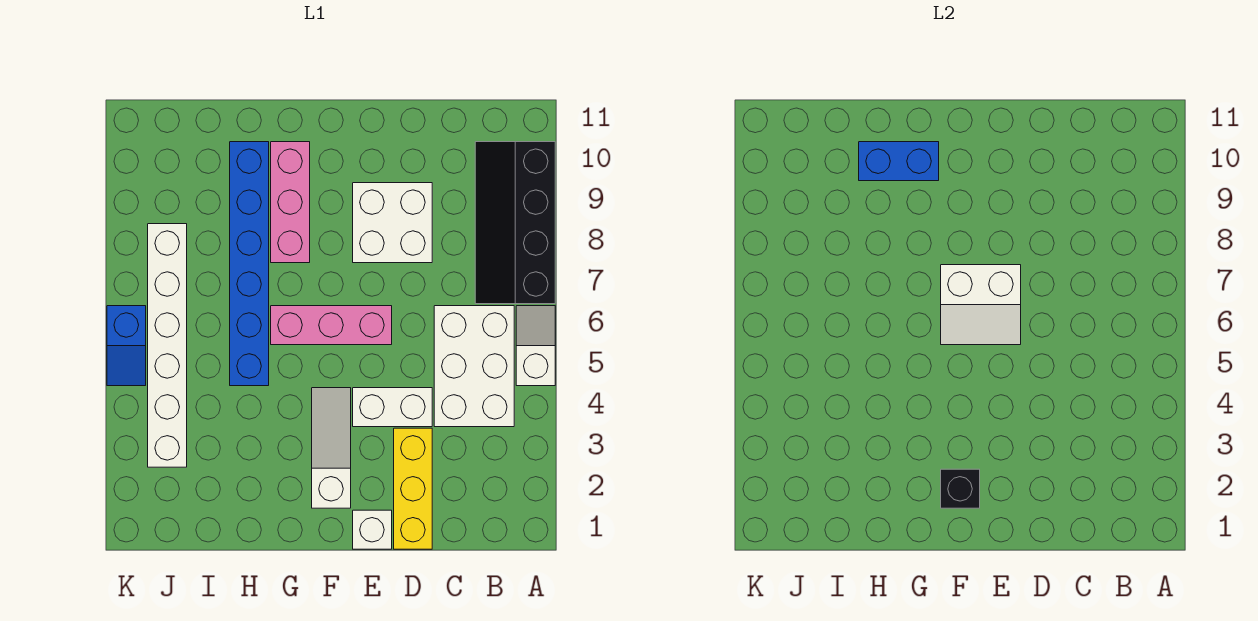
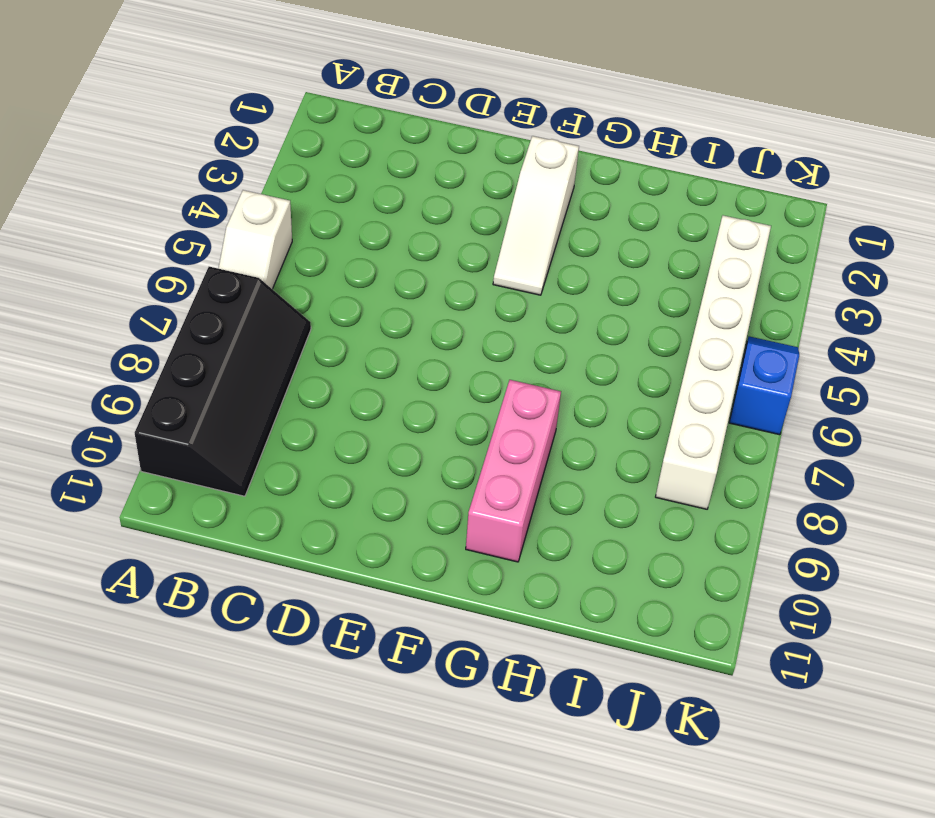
none -> white brick B4:C6 level 1
none -> yellow brick D1:D3 level 1
none -> white brick D4:E4 level 1

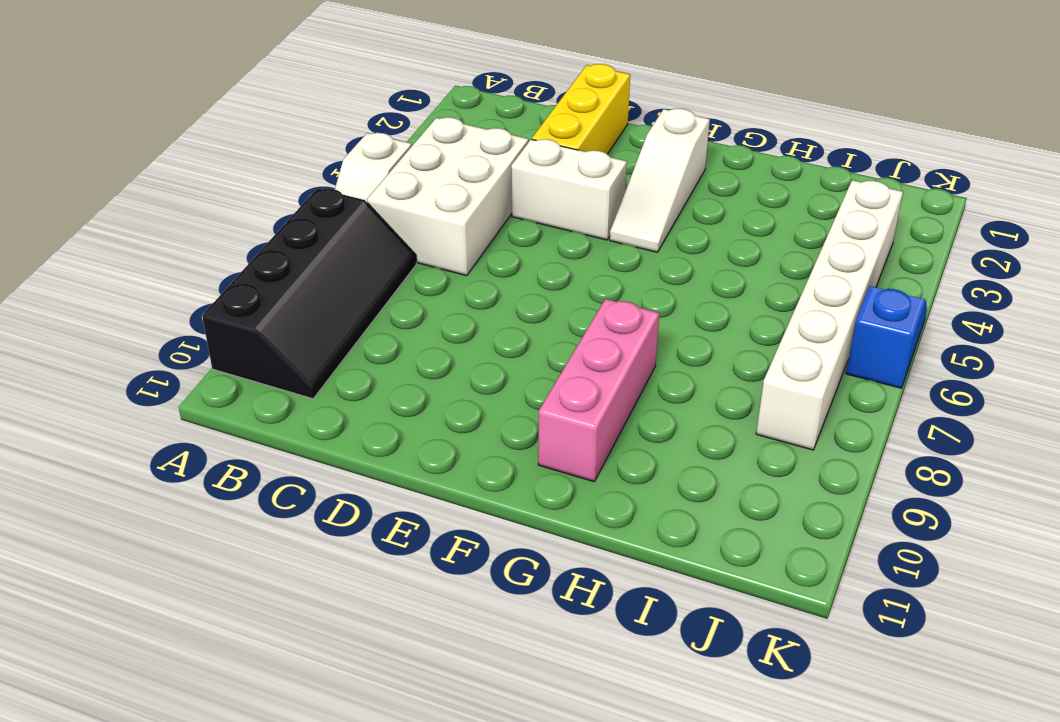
none -> white brick D8:E9 level 1
none -> white brick E1 level 1
none -> pink brick E6:G6 level 1

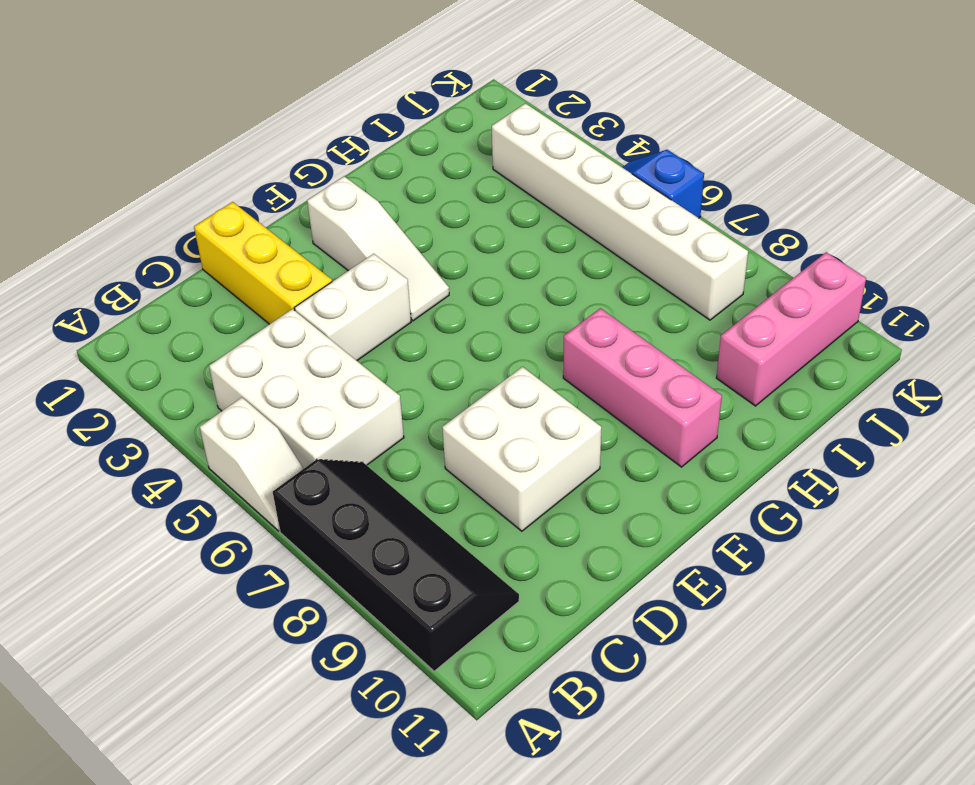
pink brick I10:K10 level 1 -> pink brick E6:G6 level 1
none -> white brick E1 level 1
none -> blue brick H5:H10 level 1
none -> white slope E6:F7 level 2 top 7

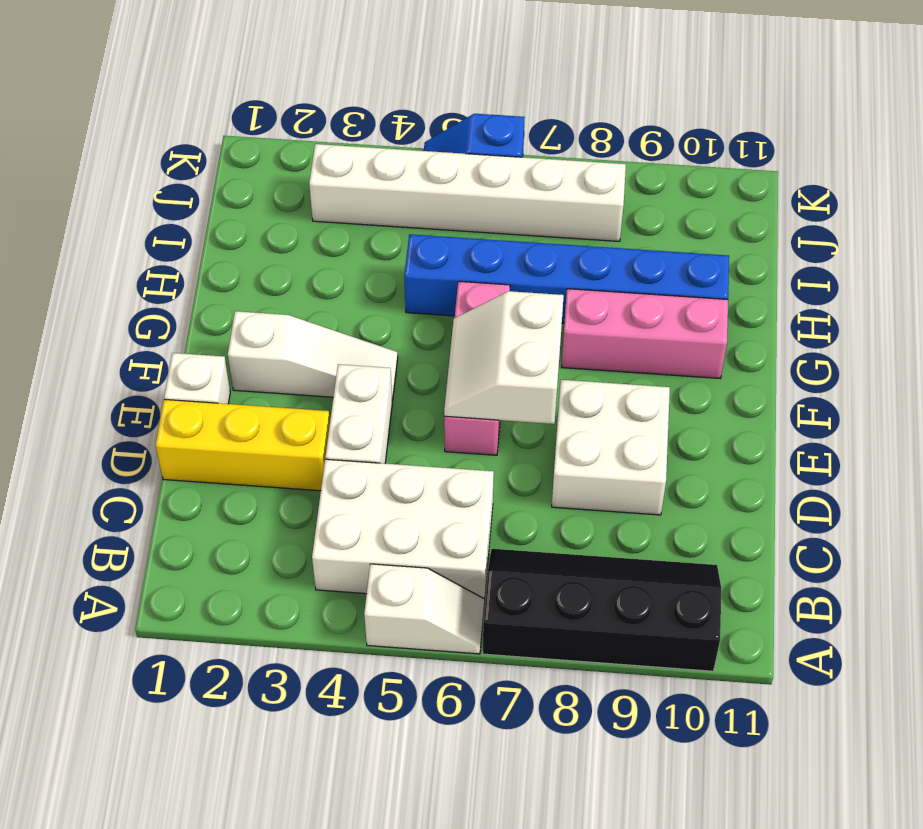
none -> black brick F2 level 2
none -> blue brick G10:H10 level 2

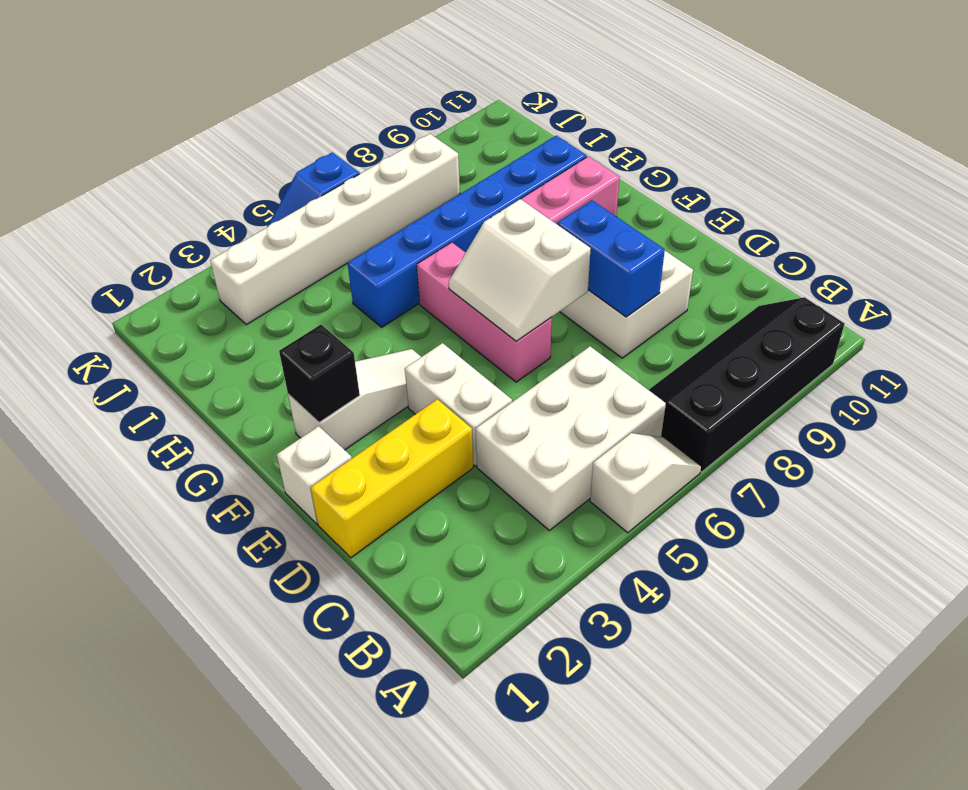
blue brick D8:E8 level 2 -> blue brick G10:H10 level 2

